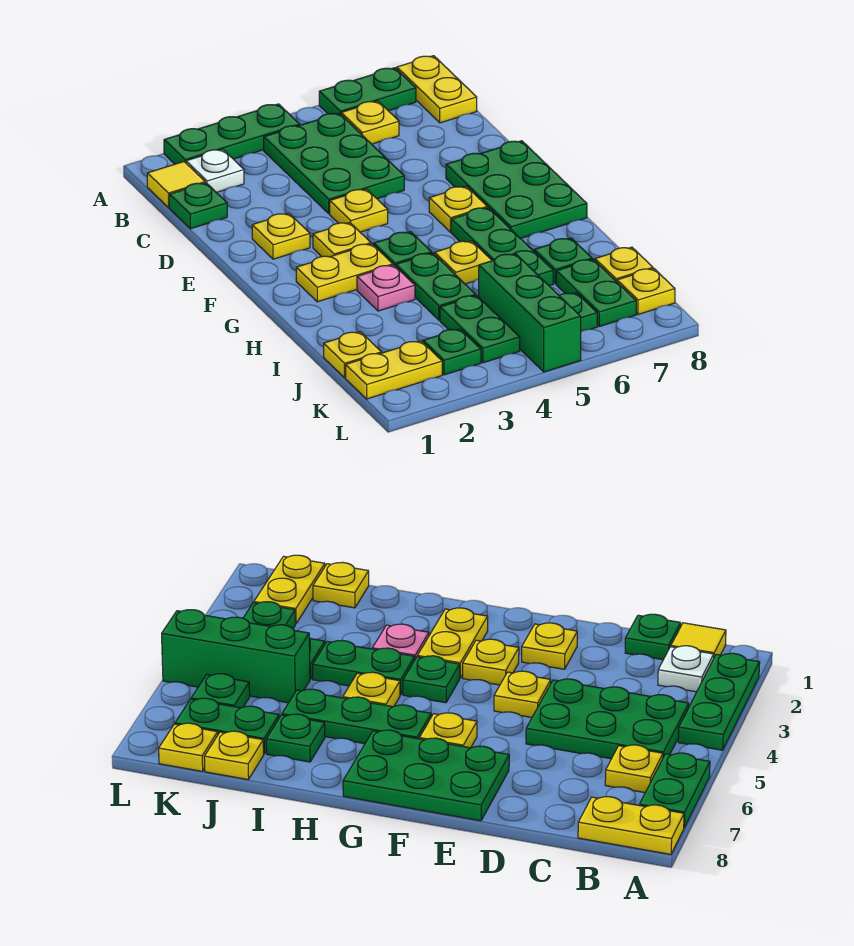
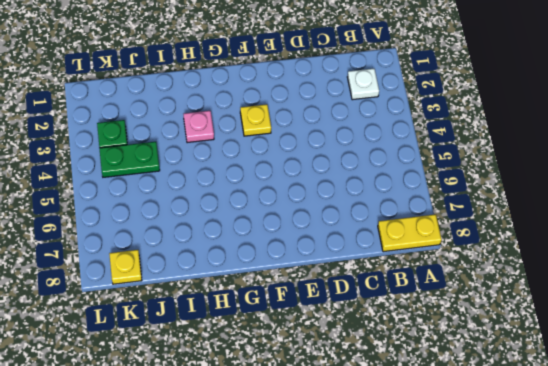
none -> green plate A2:A4 level 1
none -> green plate A6:A7 level 1
none -> yellow tile B1 level 1

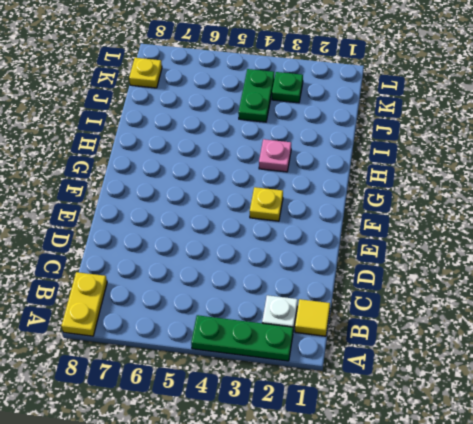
none -> green plate A6:A7 level 1
none -> green plate B4:D5 level 1
none -> yellow plate B6 level 1

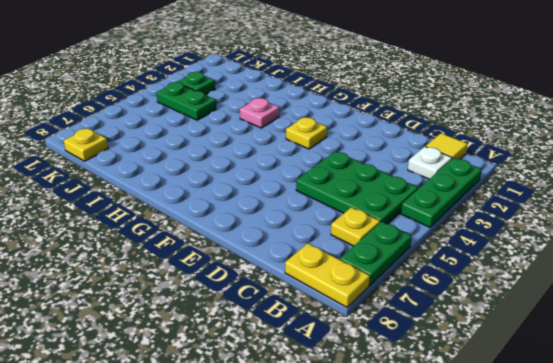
none -> green plate C1 level 1
none -> yellow plate E2 level 1
none -> yellow plate E4 level 1

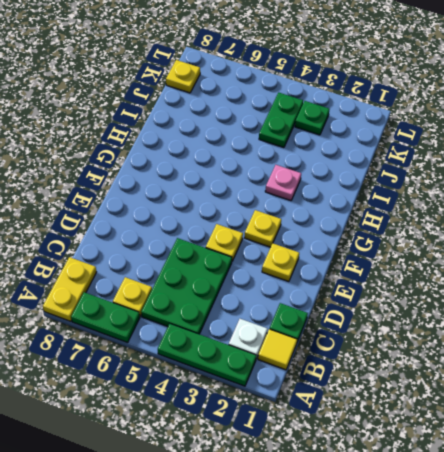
none -> green plate E7:G8 level 1
none -> yellow plate F6 level 1
none -> yellow plate G2:G3 level 1

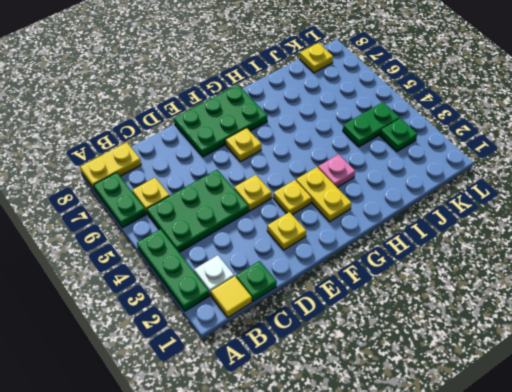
none -> green plate G4 level 1
none -> green plate G6:I6 level 1
none -> green plate H4:I4 level 1

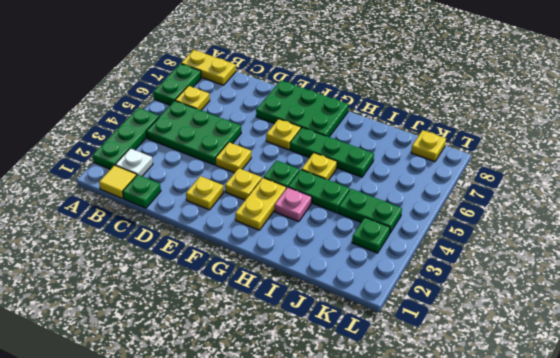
none -> green plate I7 level 1
none -> yellow plate J1 level 1
none -> green brick J5:L5 level 1

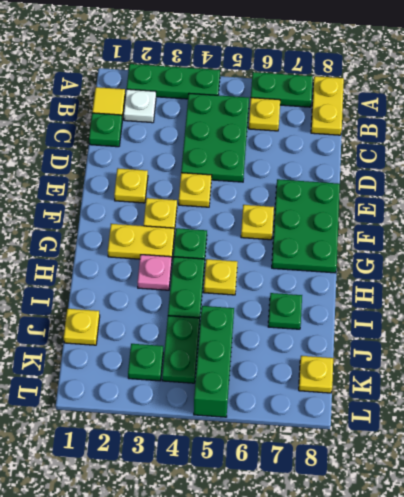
none -> green plate G6:I6 level 1
none -> green plate J7:K7 level 1
none -> yellow plate J8 level 1

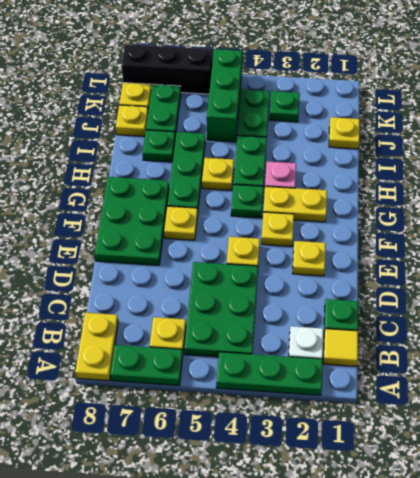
black brick L6:L8 level 1 -> none
none -> yellow plate K1:K2 level 1
none -> green plate K6 level 1

